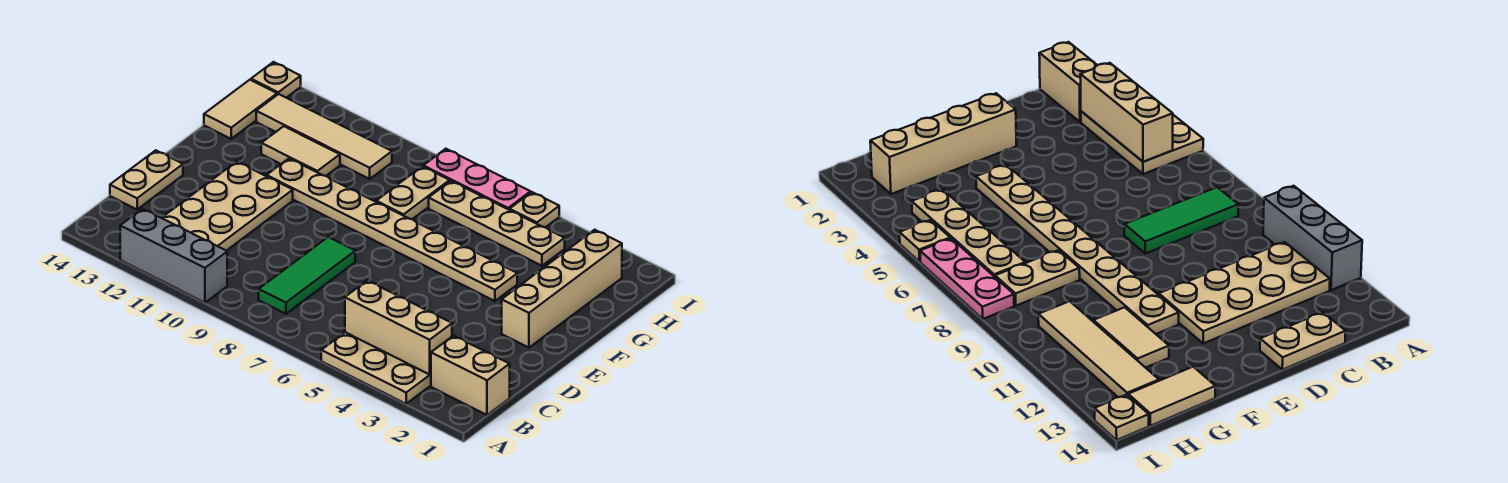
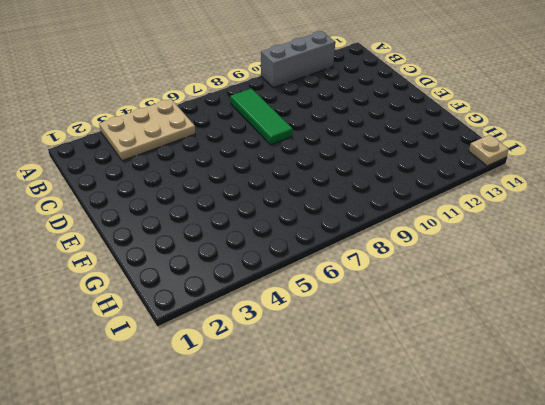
none -> tan brick B1:B2 level 1
none -> tan plate B11:E12 level 1
none -> tan plate C14:D14 level 1

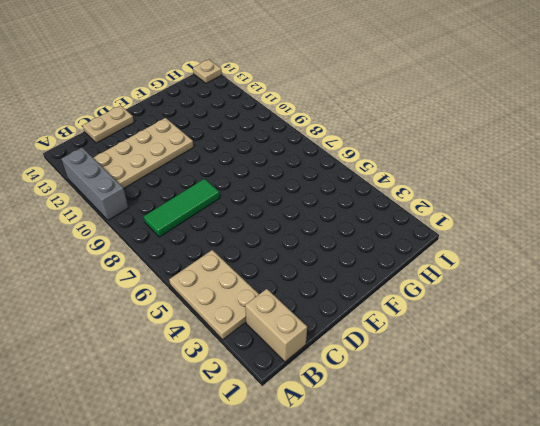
none -> tan brick E2:H2 level 1
none -> tan plate F4:F11 level 1
none -> tan plate G8:H8 level 1

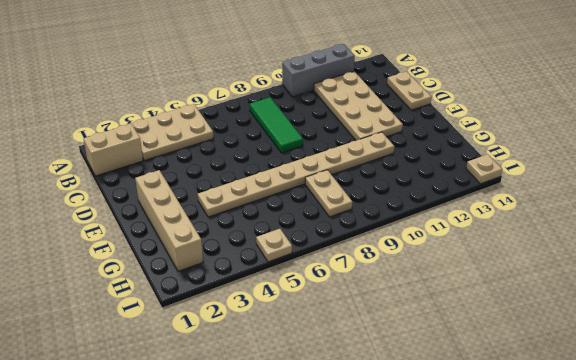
none -> tan tile G11:G12 level 1
none -> tan tile G14:H14 level 1
none -> tan plate H4:H7 level 1

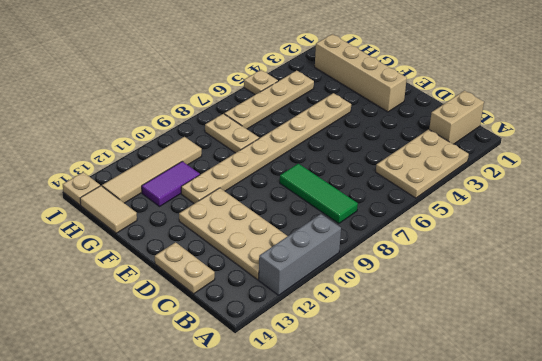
purple tile G11:G12 level 1 -> tan tile G11:G12 level 1
none -> pink plate I6:I8 level 1
none -> tan brick B3:B5 level 2

